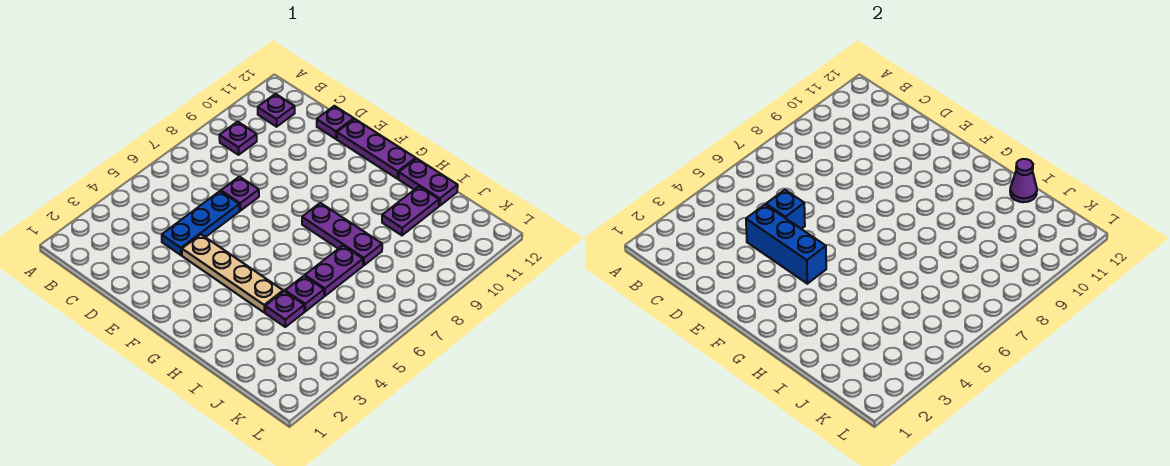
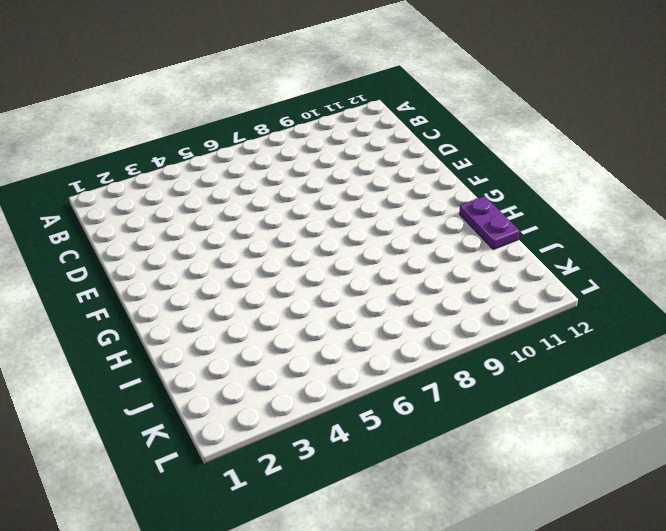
none -> purple plate B9 level 1
none -> purple plate B11 level 1
none -> blue plate D4:D6 level 1

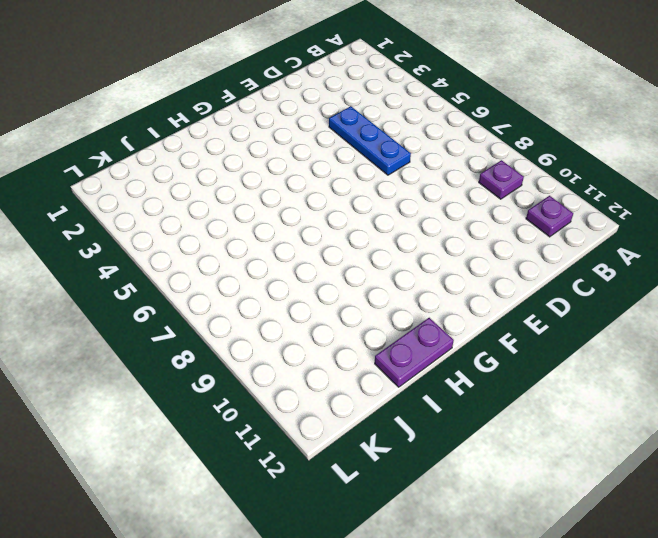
none -> purple plate D7 level 1
none -> purple plate D12 level 1
none -> tan plate E4:H4 level 1

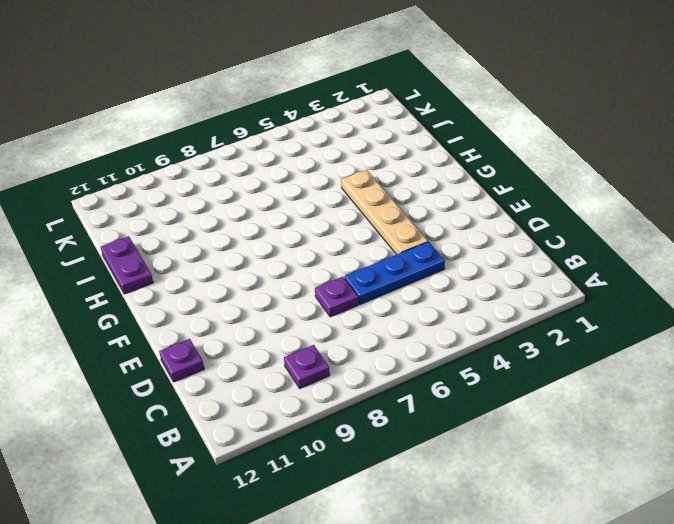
none -> purple plate B11 level 1
none -> purple plate E12:G12 level 1
none -> purple plate G8:I8 level 1

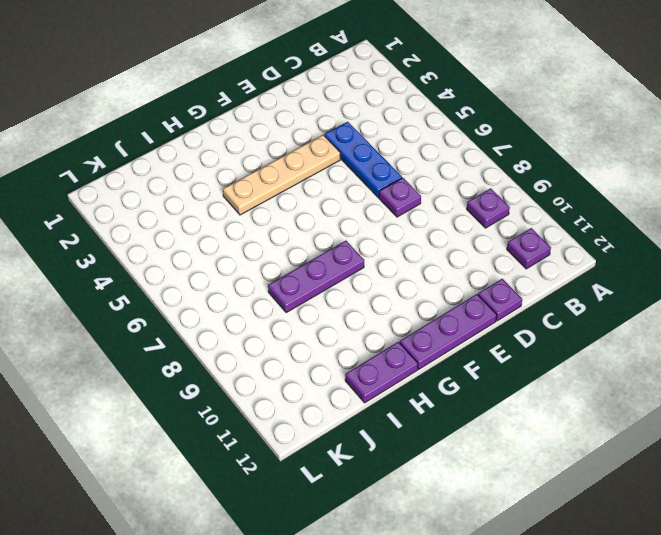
none -> purple plate I4 level 1
none -> purple plate I5 level 1
none -> purple plate I6:I7 level 1

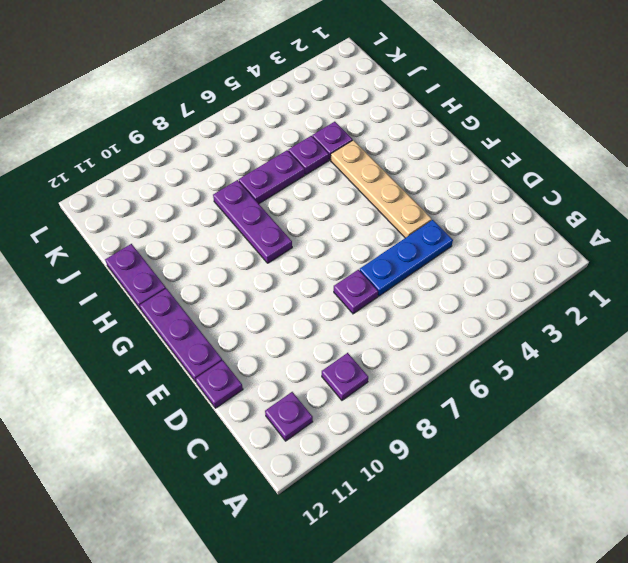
none -> purple plate I10:I11 level 1
none -> blue brick D4:F4 level 2
none -> blue brick D5 level 2

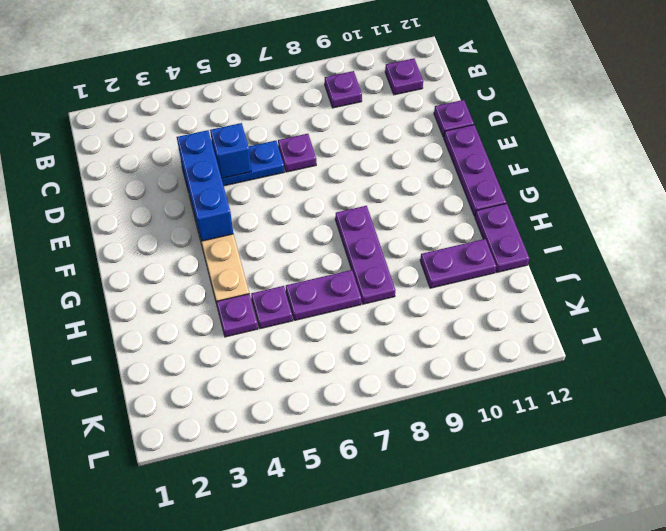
none -> purple cone I12 level 2

